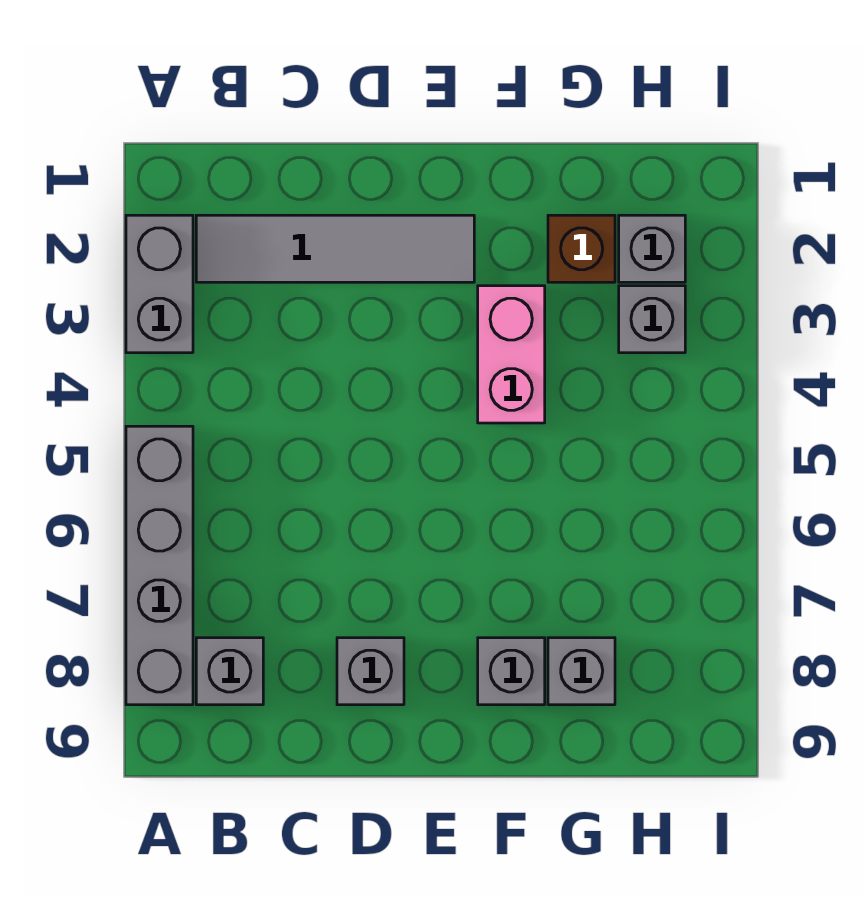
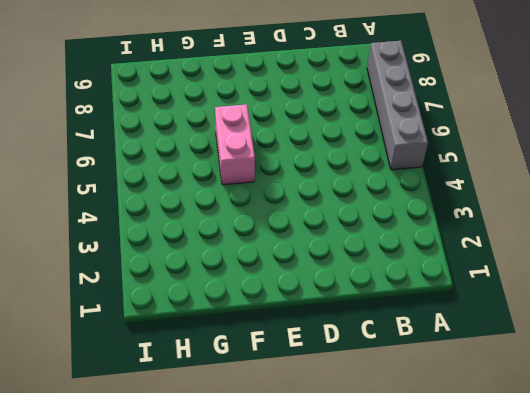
pink brick F5:F6 level 1 -> pink brick F3:F4 level 1
none -> grey brick A2:A3 level 1
none -> grey tile B2:E2 level 1

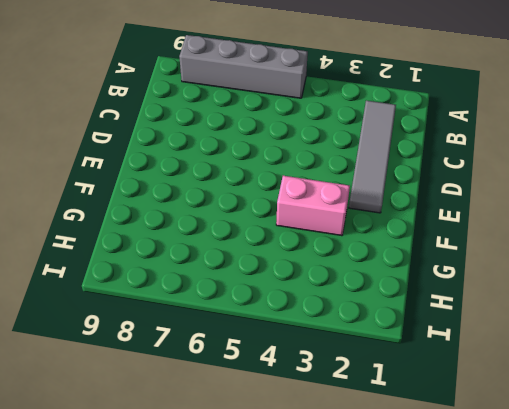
none -> grey brick A2:A3 level 1
none -> grey brick B8 level 1

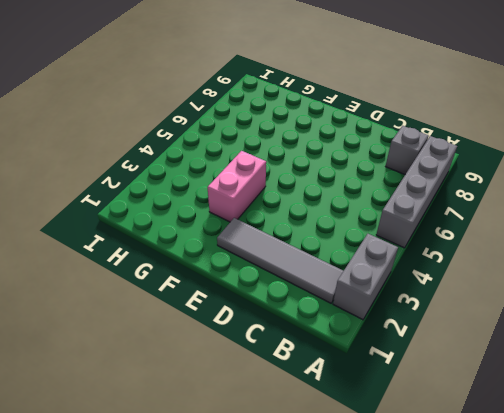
none -> grey brick D8 level 1
none -> grey brick F8 level 1

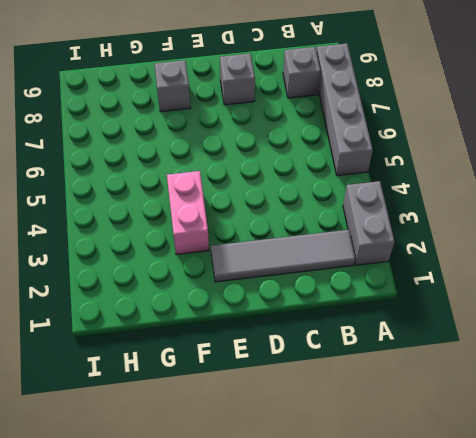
none -> brown brick G2 level 1
none -> grey brick G8 level 1

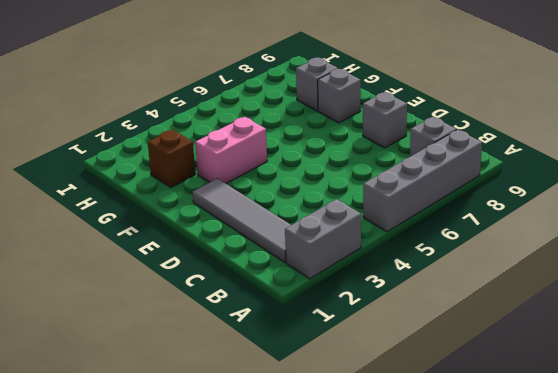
none -> grey brick H2 level 1
none -> grey brick H3 level 1

